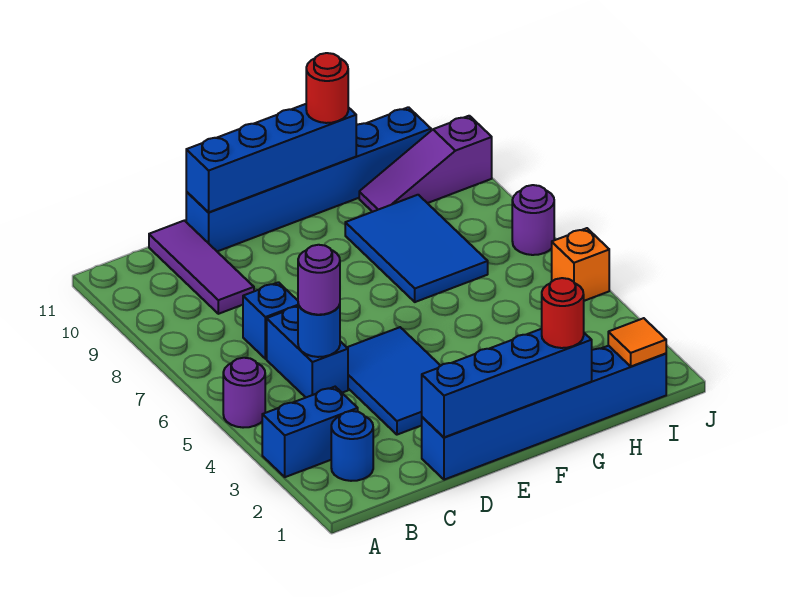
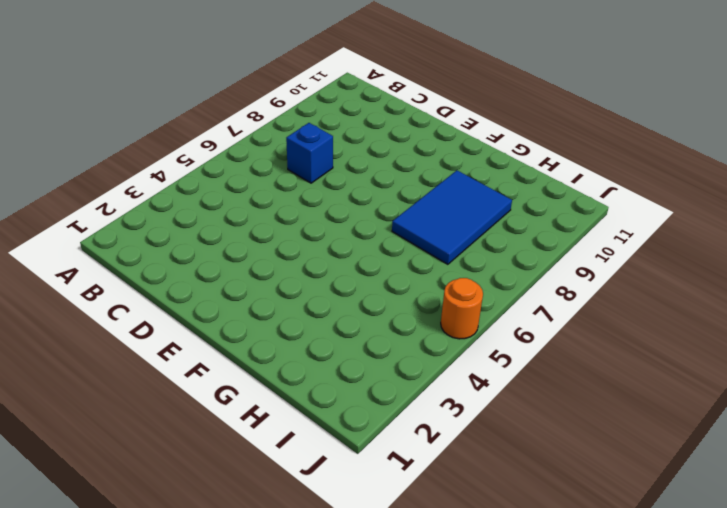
orange round brick J5 level 1 -> orange brick J5 level 1
none -> blue brick A3:B3 level 1
none -> purple round brick A5 level 1
none -> blue round brick B2 level 1

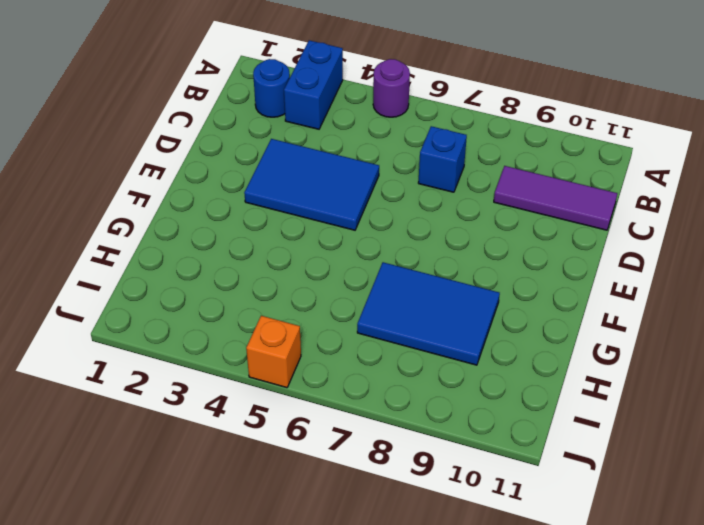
none -> blue brick C5:C6 level 1
none -> blue brick D1:I1 level 1
none -> blue brick D11:I11 level 1

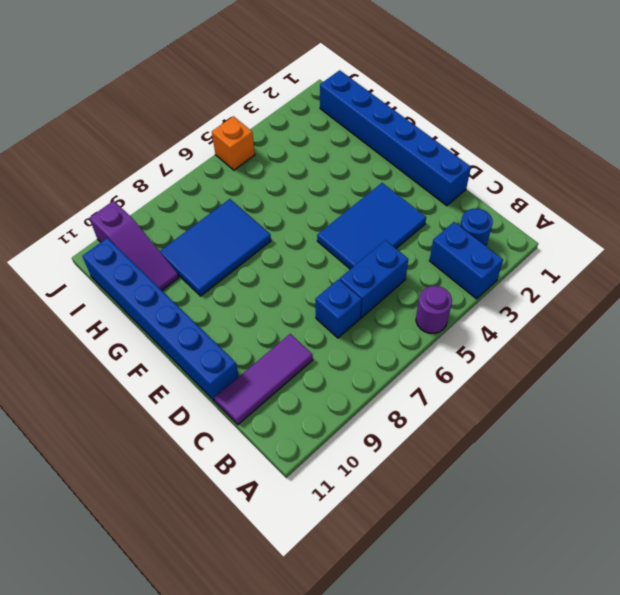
none -> purple round brick J7 level 1
none -> blue round brick C5 level 2
none -> blue brick D1:G1 level 2

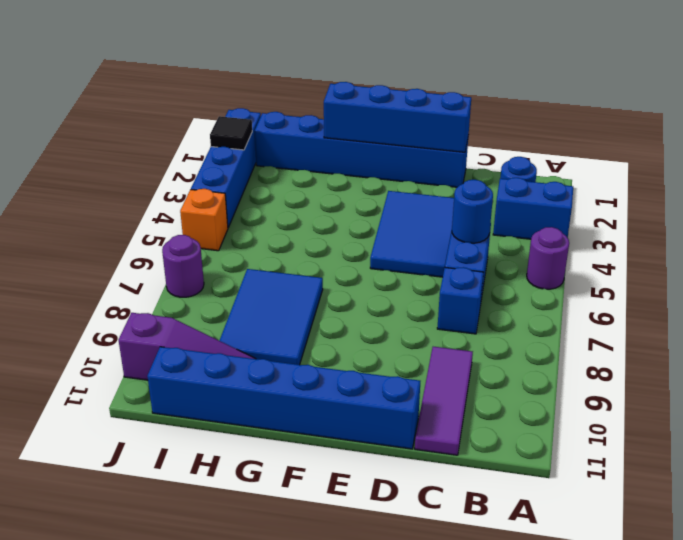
blue brick J1:J4 level 1 -> blue brick D11:G11 level 2
black tile J2 level 2 -> none
none -> orange tile I1 level 2
none -> purple round brick C5 level 3
none -> red round brick G1 level 3

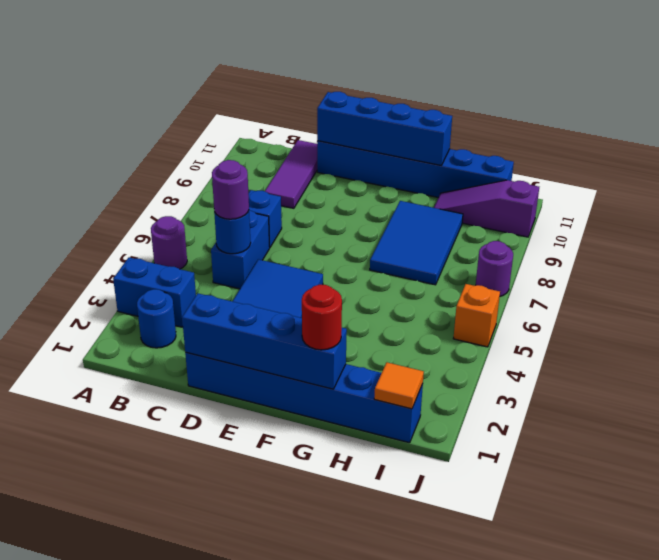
none -> red round brick G11 level 3

